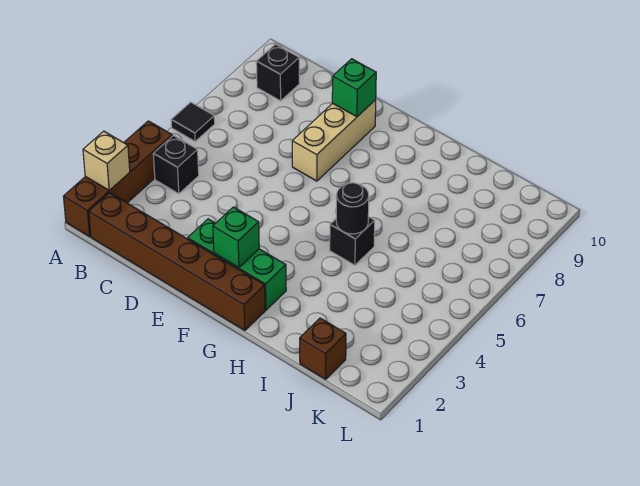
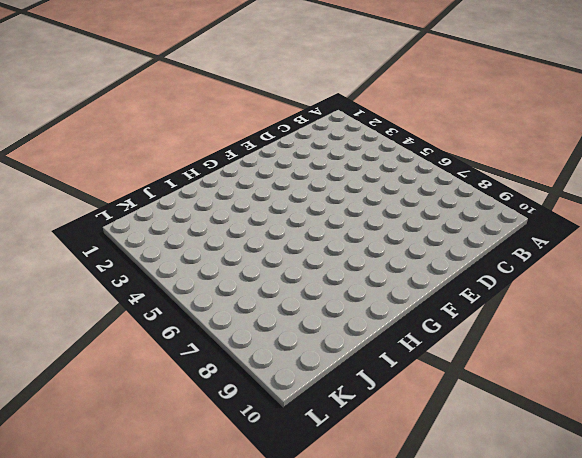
none -> brown brick A1:A4 level 1
none -> black tile A6 level 1
none -> brown brick B1:G1 level 1

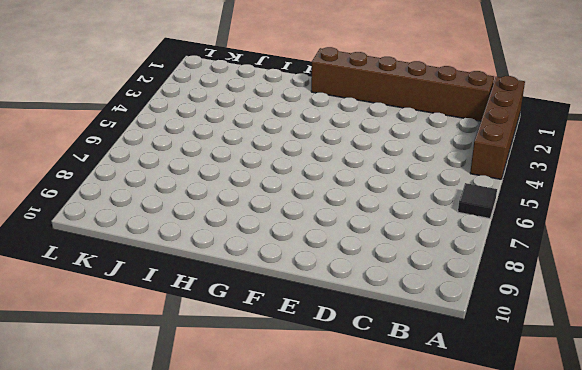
none -> black brick B4 level 1
none -> black brick B9 level 1
none -> green brick E2:G2 level 1

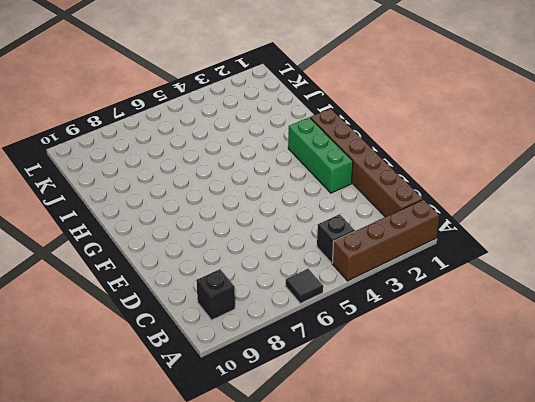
none -> tan brick E7:E9 level 1
none -> black brick H5 level 1
none -> brown brick J1 level 1

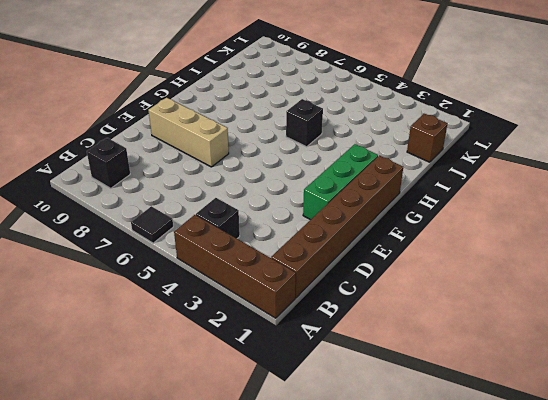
none -> tan brick A2 level 2
none -> green brick E9 level 2
none -> green brick F2 level 2

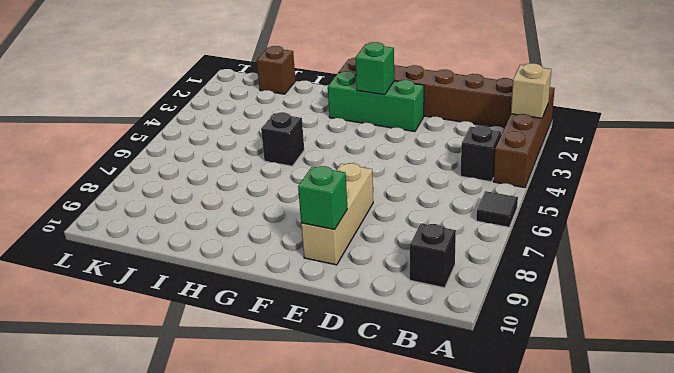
none -> black round brick H5 level 2

